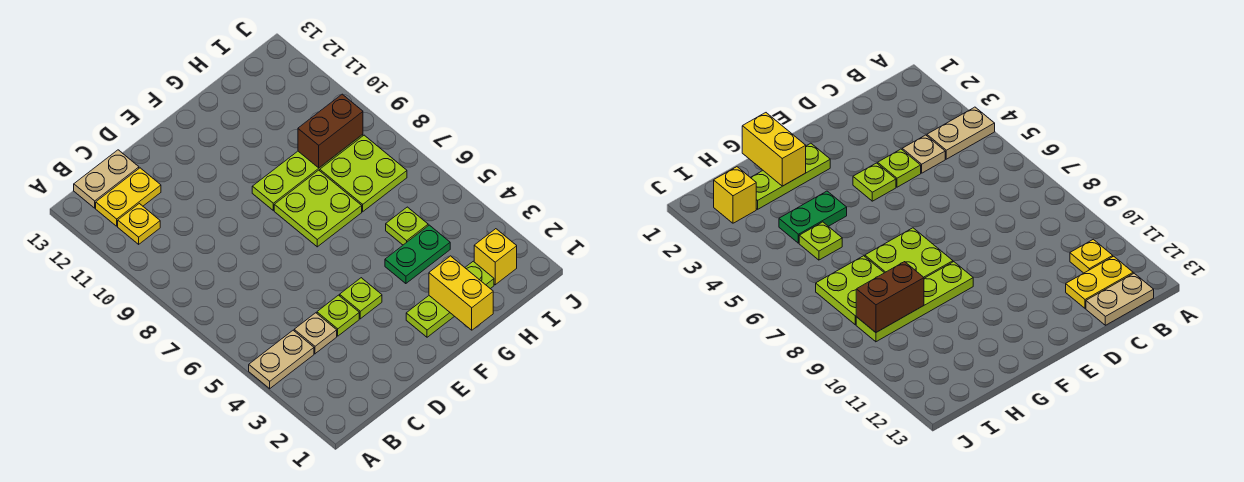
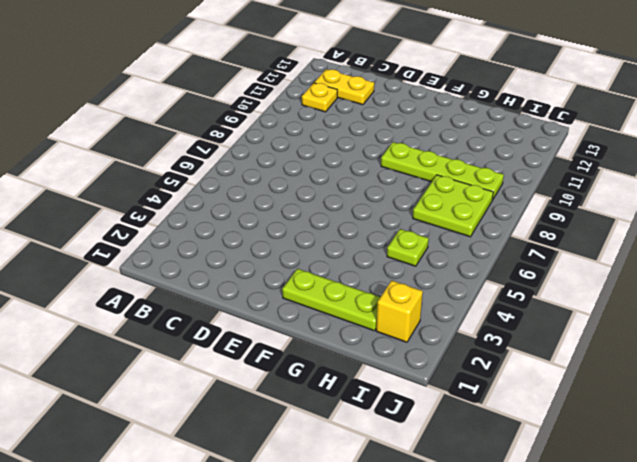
none -> tan plate A4:B4 level 1
none -> tan plate B13:C13 level 1
none -> tan plate C4 level 1

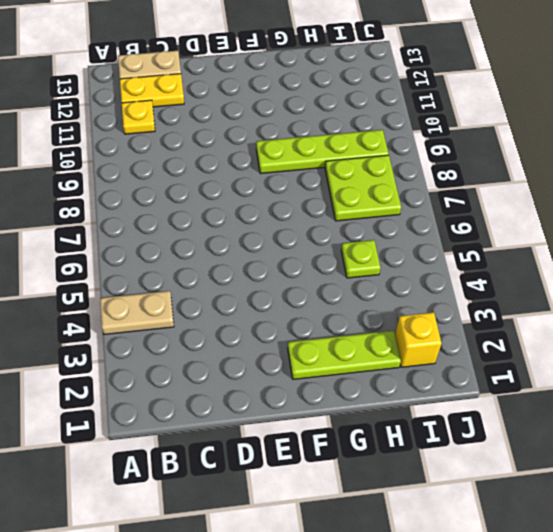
none -> tan plate C4 level 1
none -> lime plate D4 level 1
none -> lime plate E4 level 1

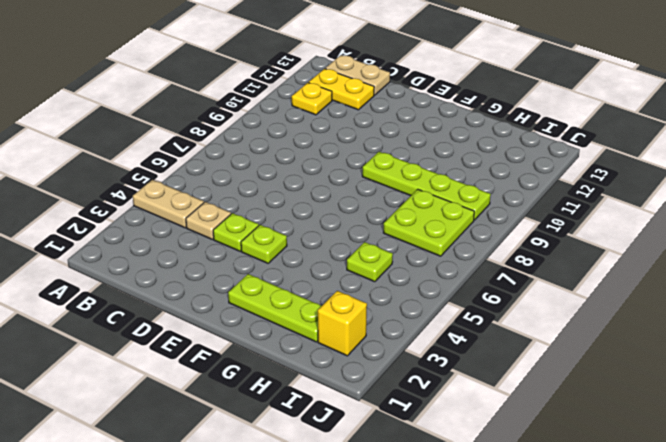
none -> lime plate F7:G8 level 1
none -> green plate G4:H4 level 1
none -> yellow brick G1:G2 level 2

